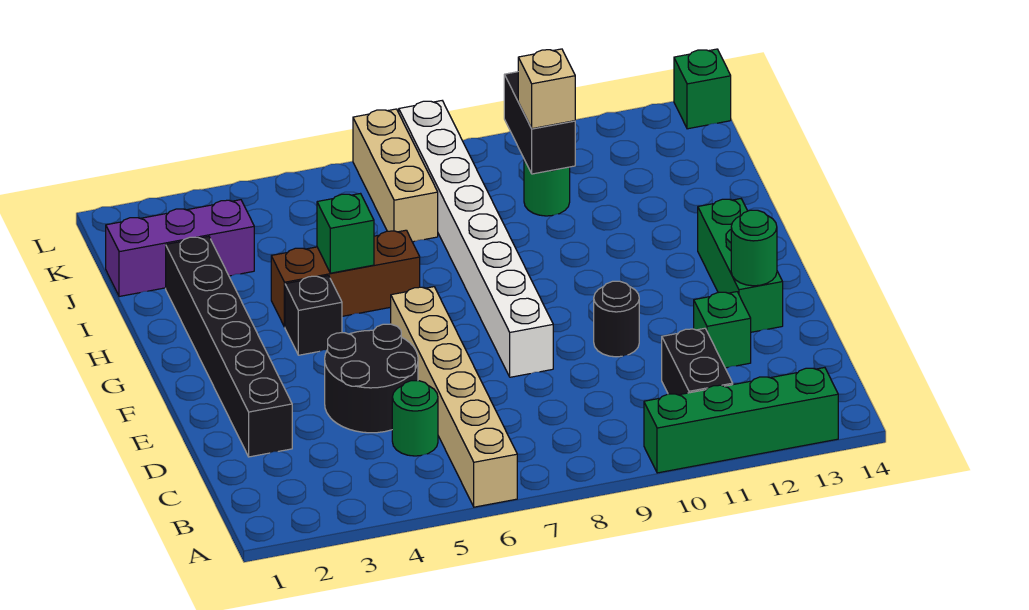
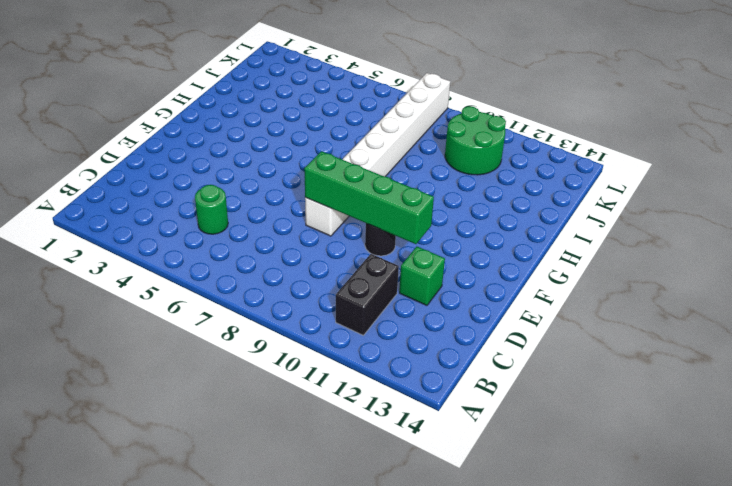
green brick E8:E11 level 2 -> green brick A10:A13 level 1
green round brick J10:K11 level 1 -> green round brick J10 level 1
none -> tan brick A6:F6 level 1
none -> black brick D2:I2 level 1
none -> black round brick D4:E5 level 1

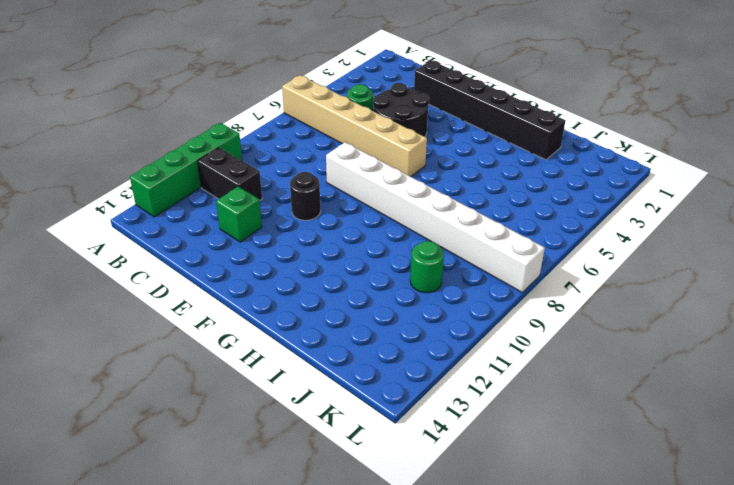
none -> green brick E13:G13 level 1
none -> black brick G4 level 1
none -> brown brick H4:H6 level 1

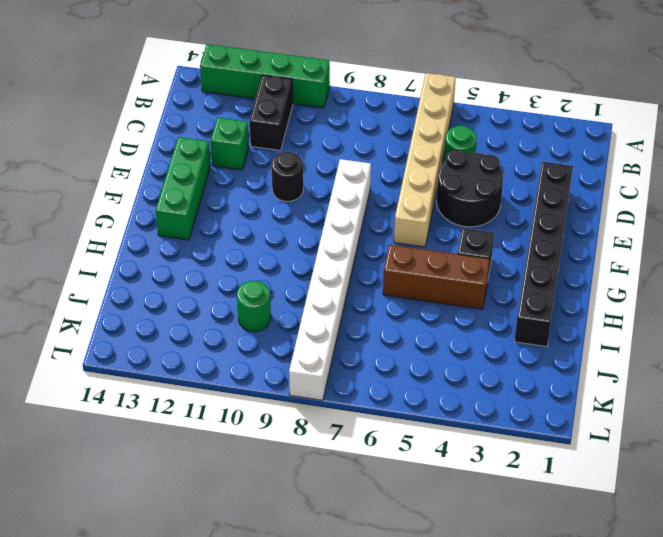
none -> purple brick J1:J3 level 1
none -> tan brick J7:L7 level 1
none -> green brick L14 level 1

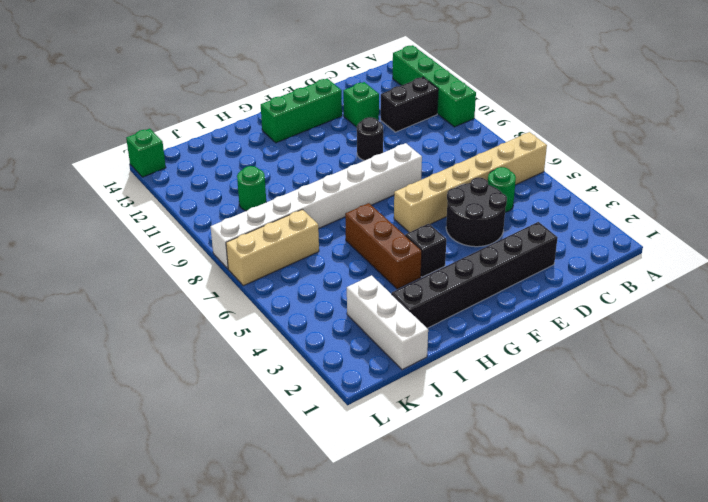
white brick J1:J3 level 1 -> purple brick J1:J3 level 1
none -> green round brick E13 level 2
none -> green brick H5 level 2
none -> black brick J10:K10 level 2

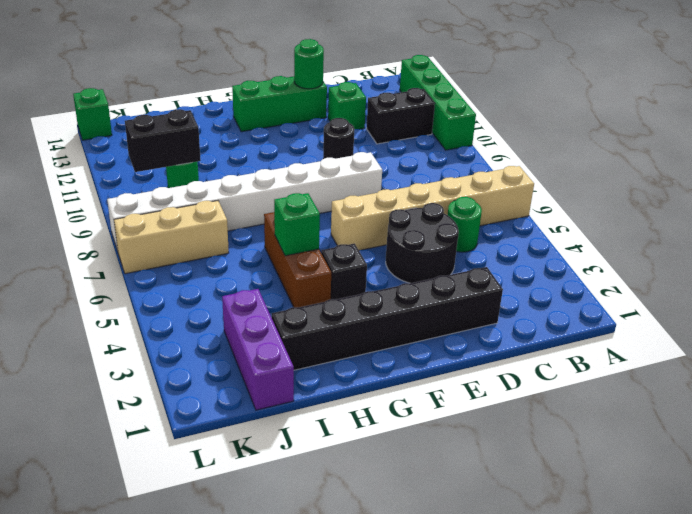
none -> tan brick J10 level 3

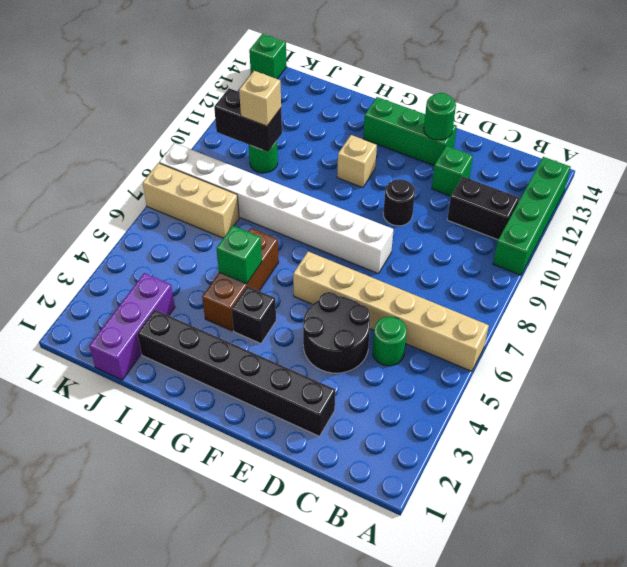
tan brick G11 level 1 -> none

